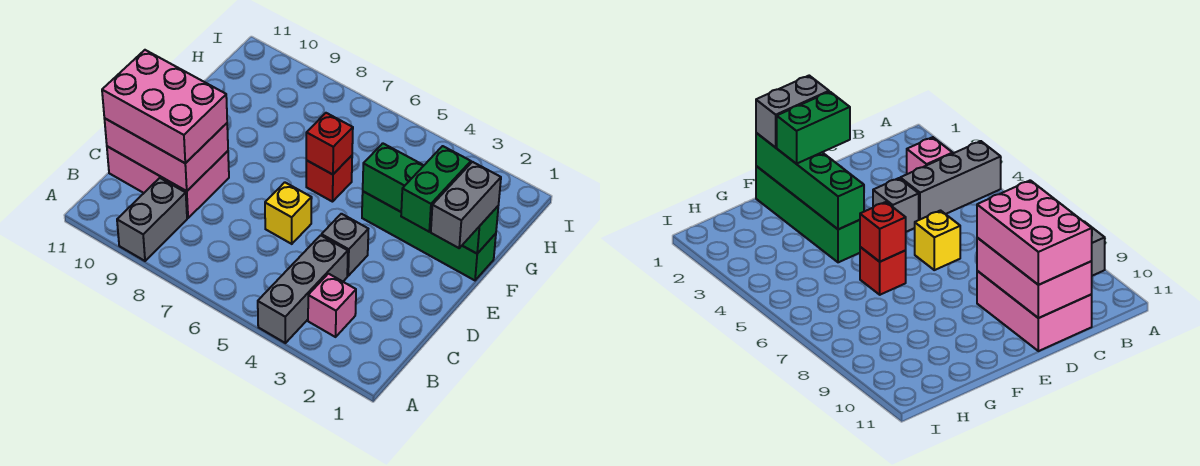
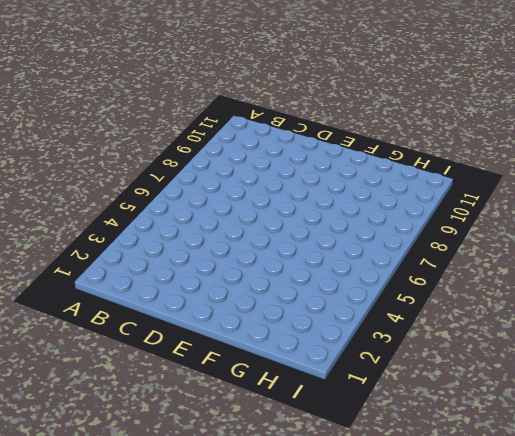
none -> grey brick A4:C4 level 1
none -> grey brick A9:B9 level 1
none -> pink brick B3 level 1

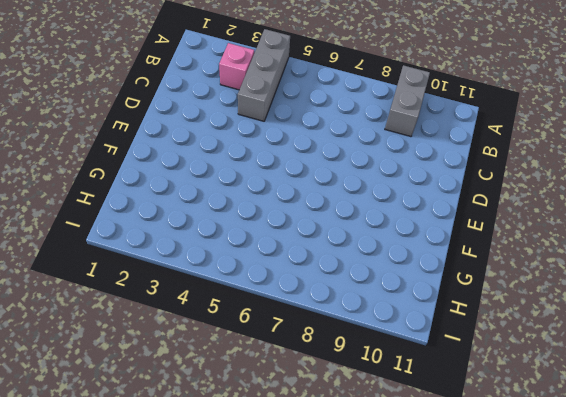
none -> pink brick C9:D11 level 1
none -> grey brick D4 level 1
none -> yellow brick D6 level 1

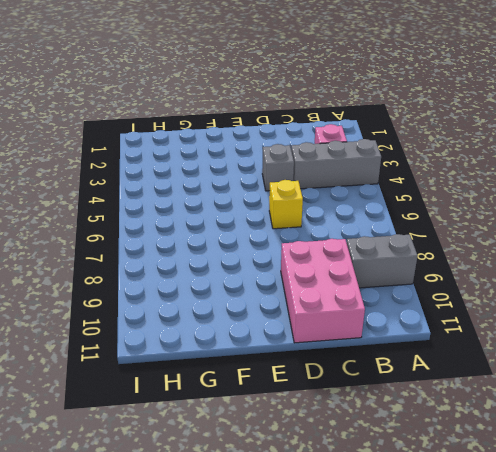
none -> green brick F1:F4 level 1
none -> red brick F6 level 1
none -> pink brick C9:D11 level 2

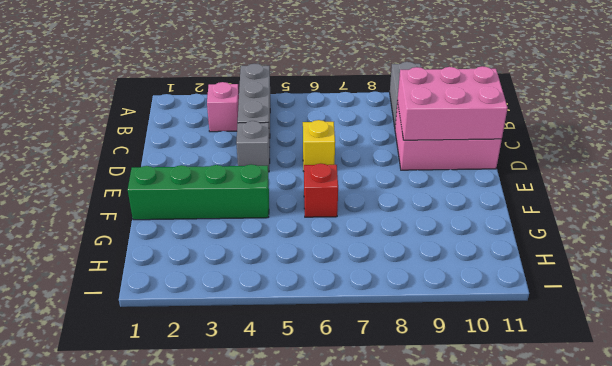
none -> green brick F1:F4 level 2
none -> red brick F6 level 2
none -> pink brick C9:D11 level 3

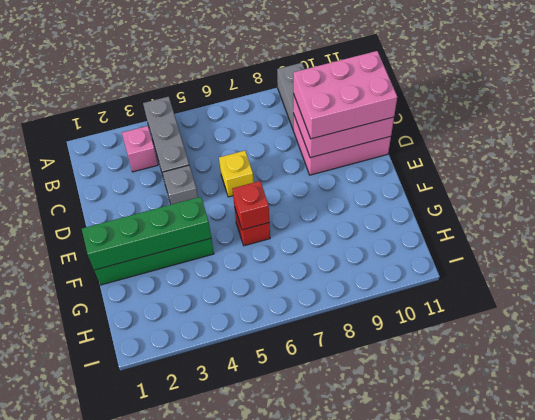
none -> grey brick E1:F1 level 3
none -> green brick E2:F2 level 3

